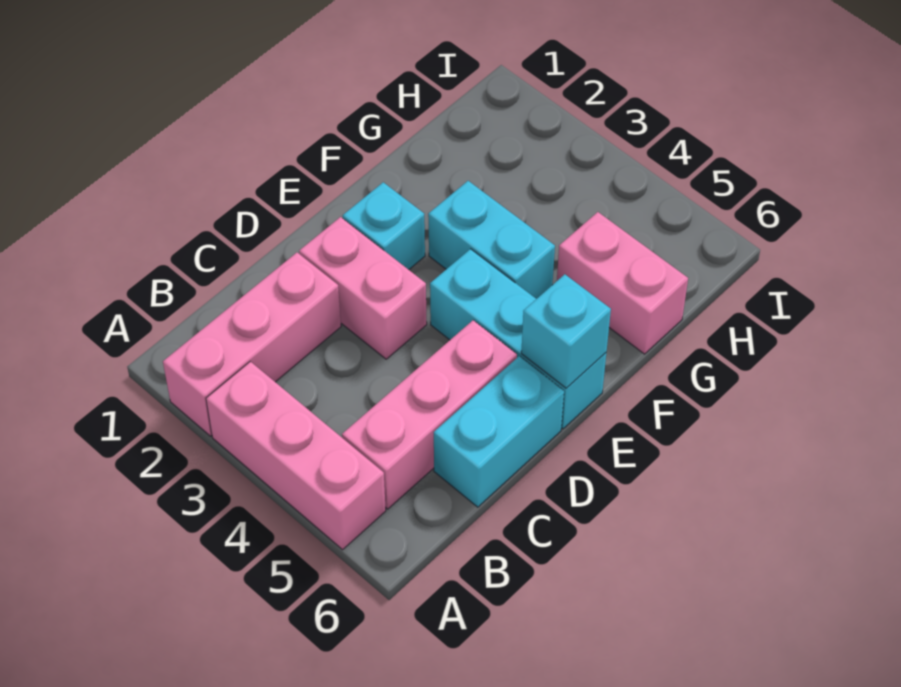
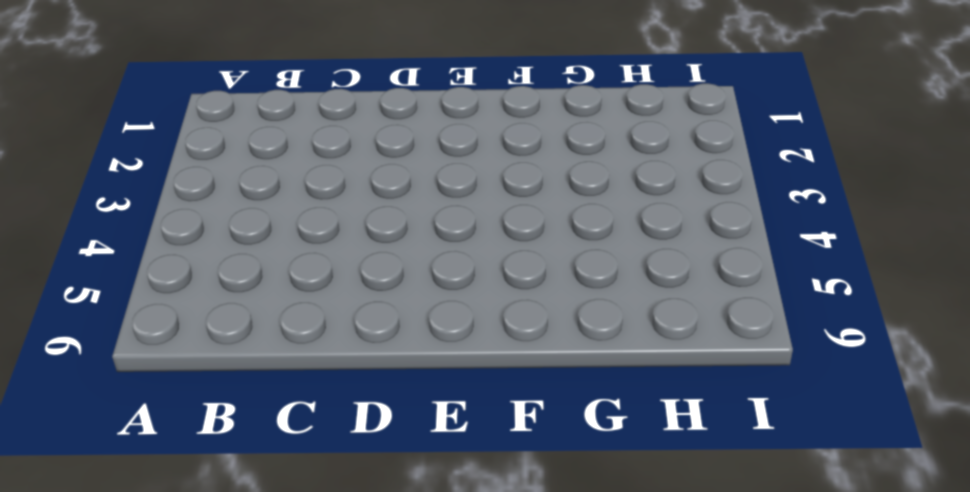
none -> pink brick A2:C2 level 1
none -> pink brick A3:A5 level 1

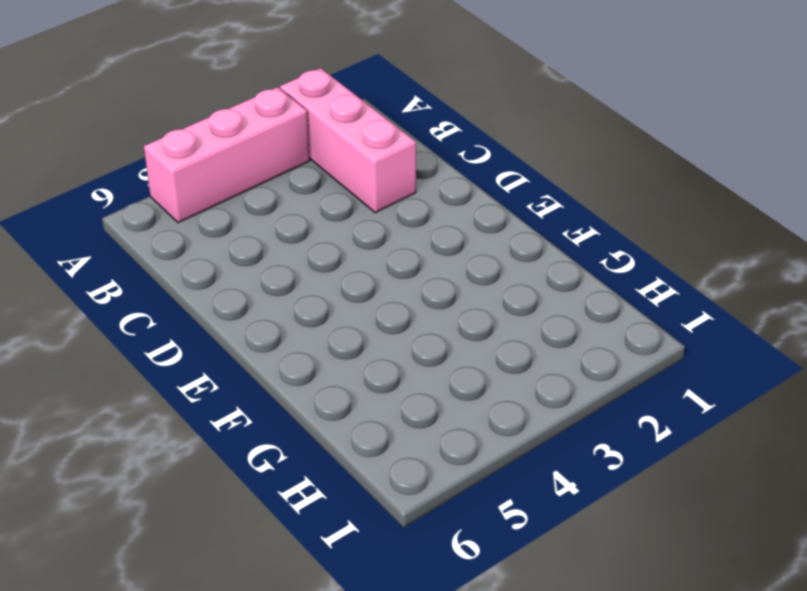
none -> pink brick B5:D5 level 1
none -> cyan brick C6:D6 level 1

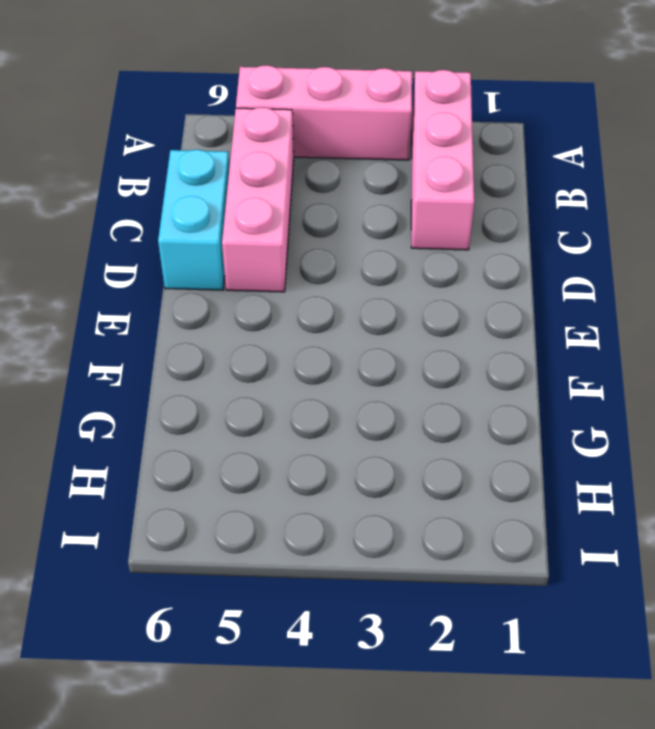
none -> pink brick D2:D3 level 1
none -> cyan brick E2 level 1

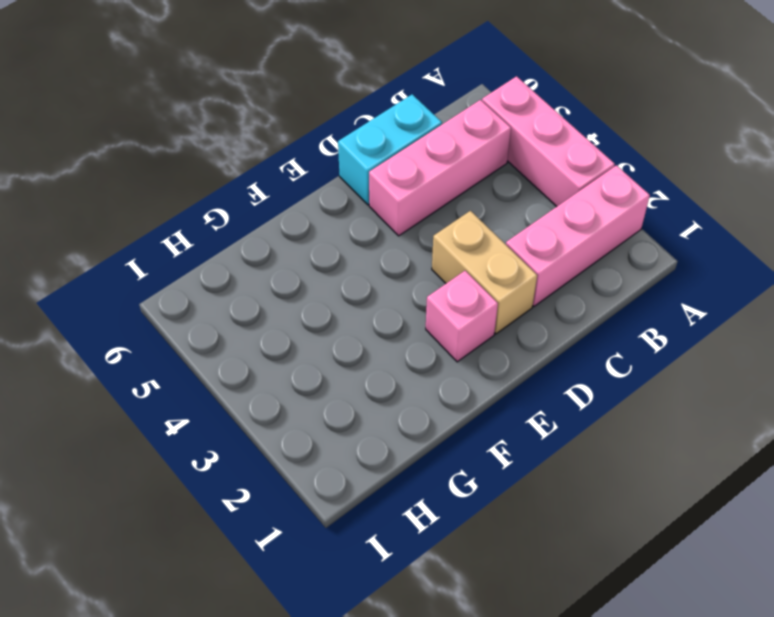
tan brick D2:D3 level 1 -> pink brick D2:D3 level 1
pink brick E2 level 1 -> cyan brick E2 level 1
none -> cyan brick E4:E6 level 1
none -> cyan brick F3:F4 level 1

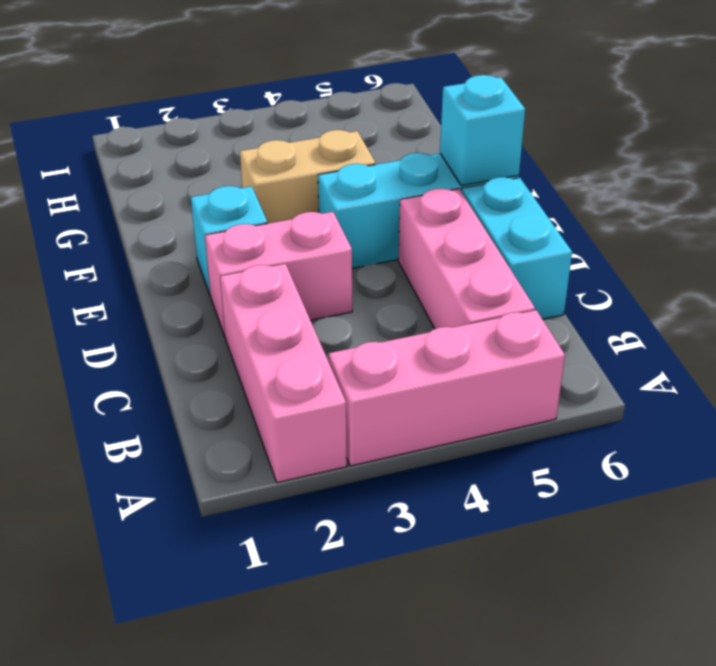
tan brick F3:F4 level 1 -> cyan brick F3:F4 level 1
none -> pink brick G5:G6 level 1

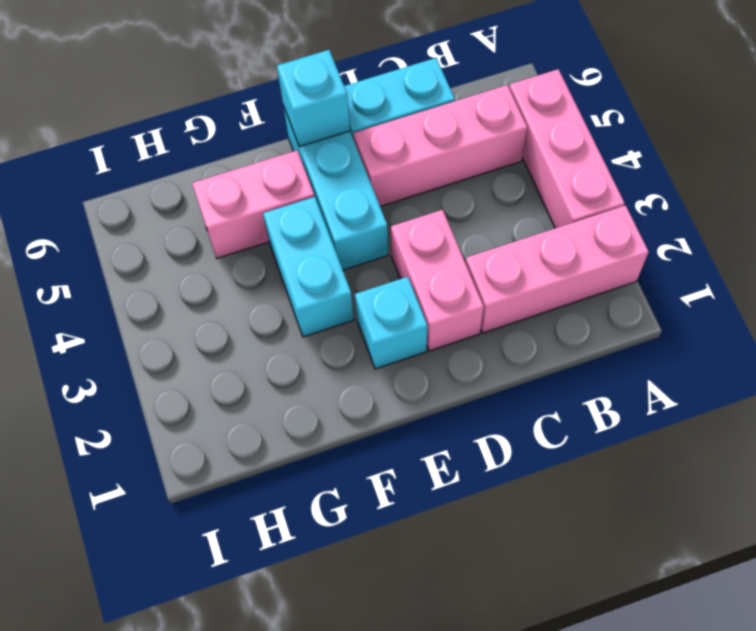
pink brick F5:G5 level 1 -> pink brick G5:G6 level 1

